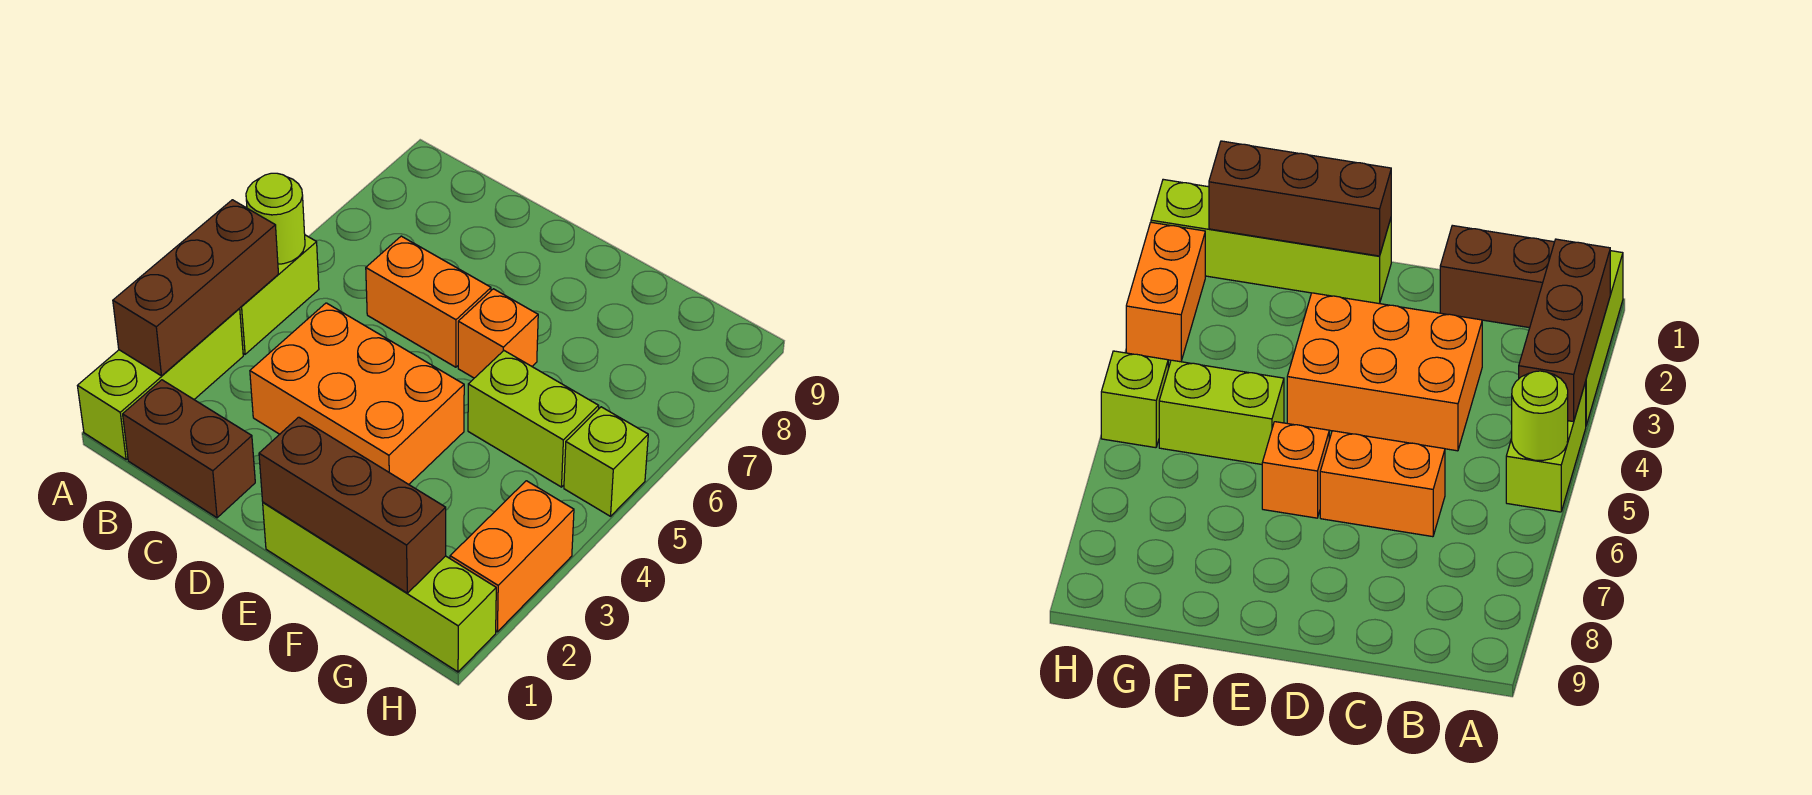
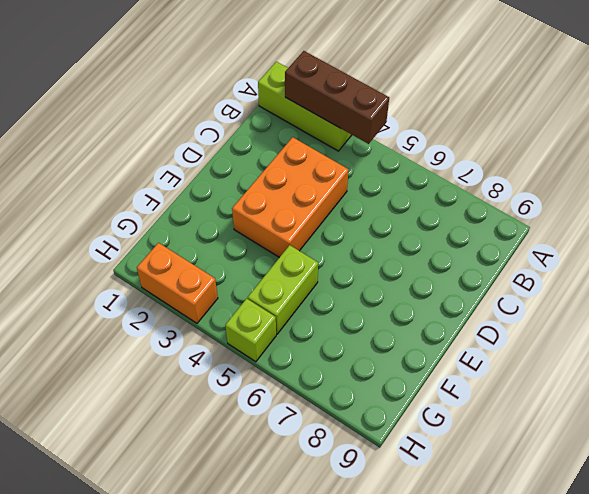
none -> lime brick A4:A5 level 1
none -> brown brick B1:C1 level 1
none -> orange brick C6:D6 level 1

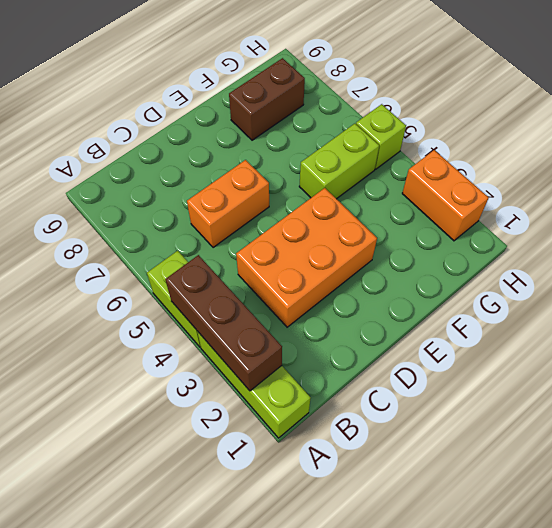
brown brick F8:G8 level 1 -> brown brick B1:C1 level 1
none -> lime brick E1:H1 level 1
none -> orange brick E6 level 1
none -> lime round brick A5 level 2

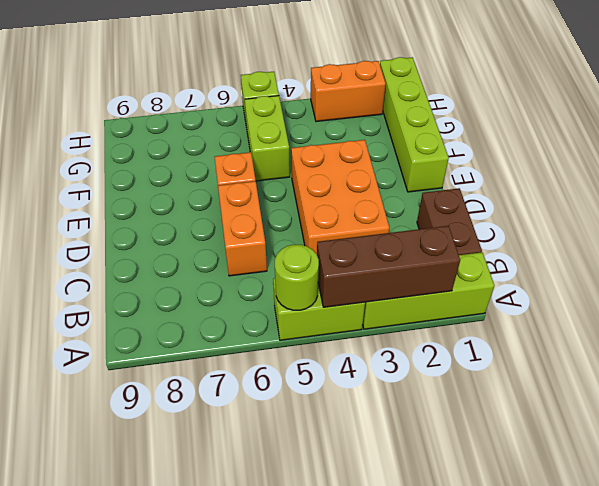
none -> brown brick E1:G1 level 2

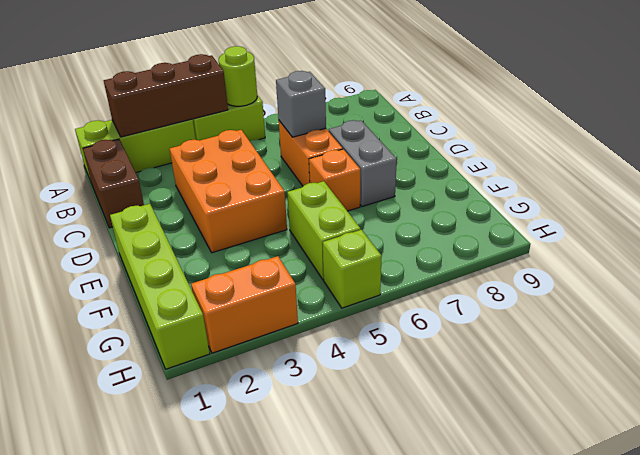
grey brick C6 level 2 -> none
grey brick D7:E7 level 1 -> none
none -> brown brick E1:G1 level 2

